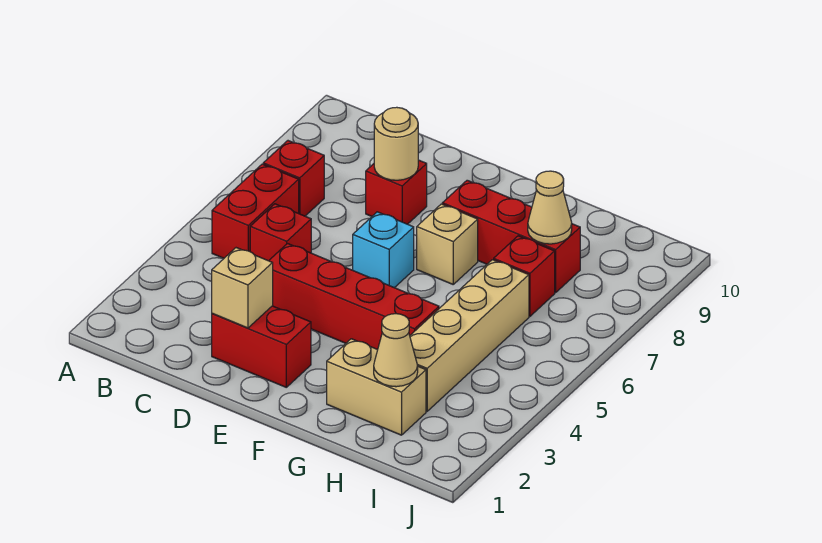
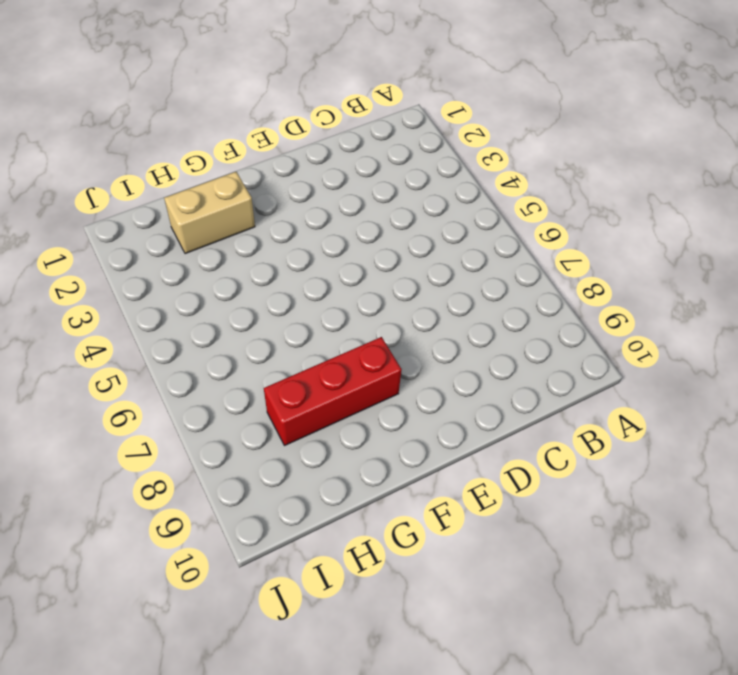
none -> red brick B5:B6 level 1
none -> red brick B7 level 1
none -> red brick C5 level 1

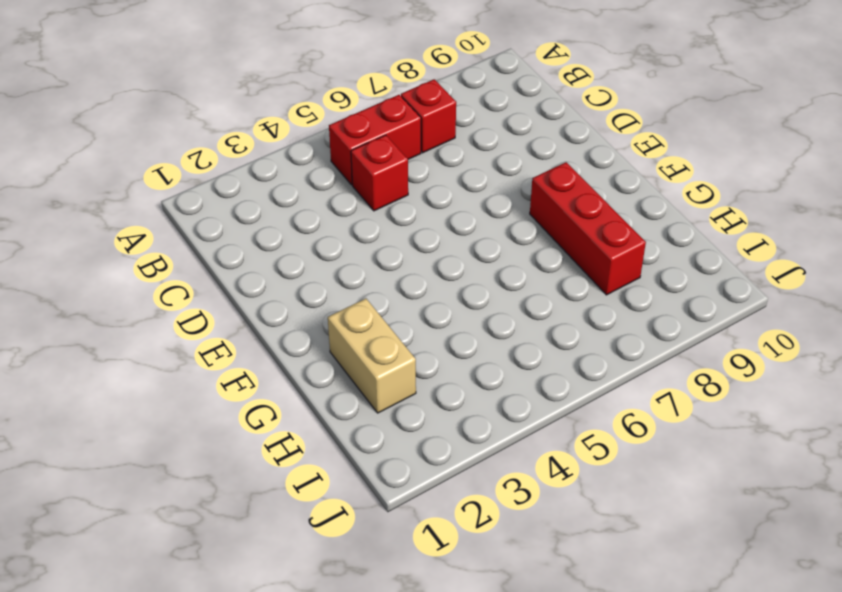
none -> red brick D2:E2 level 1
none -> red brick D4:G4 level 1
none -> red brick D8 level 1

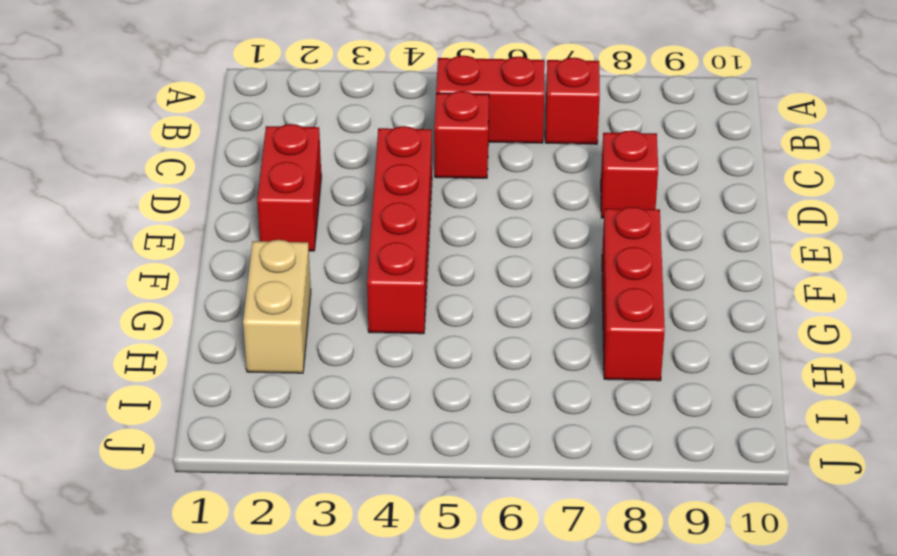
none -> cyan brick E6 level 1
none -> tan brick F7 level 1
none -> tan brick H3:H6 level 1

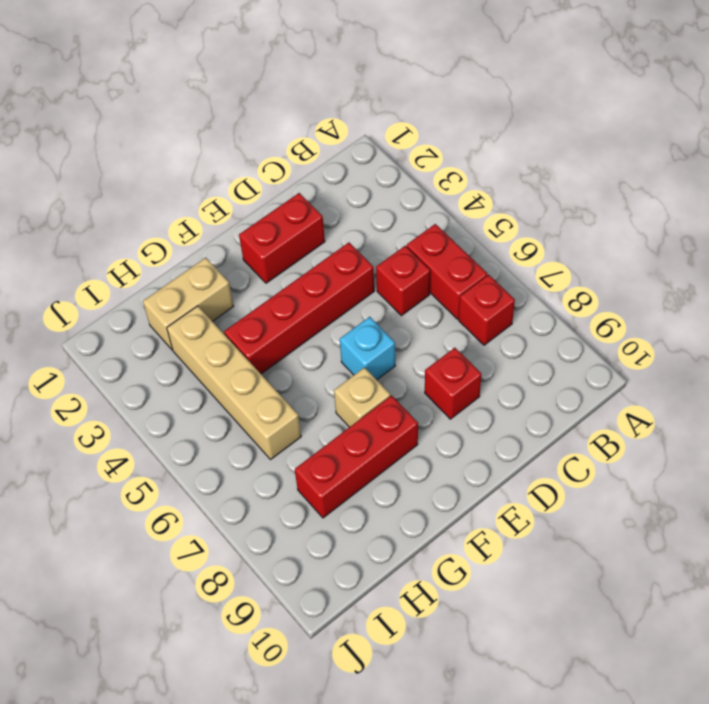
none -> red brick H7 level 1
none -> tan brick D2 level 2
none -> tan round brick D8 level 2

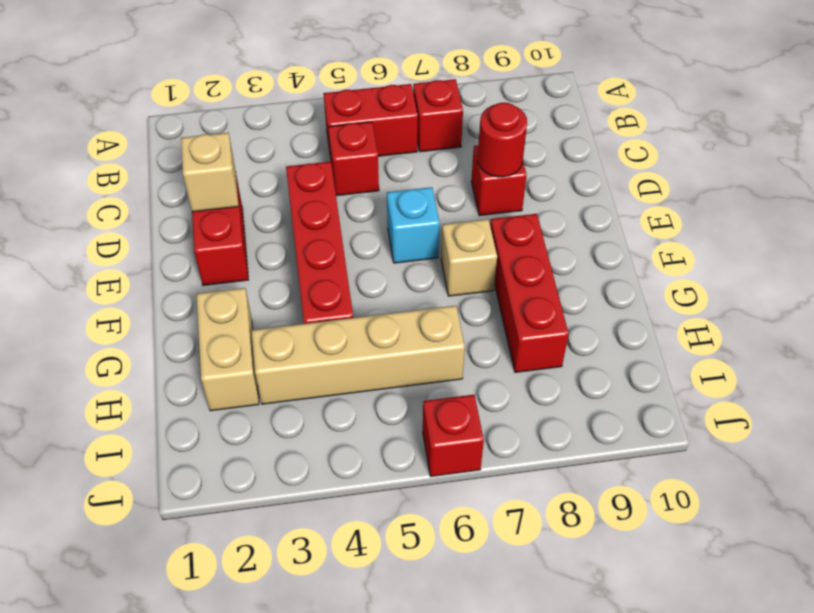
red round brick D8 level 2 -> tan round brick D8 level 2
red brick J6 level 1 -> red brick H7 level 1
none -> tan cone H2 level 2
none -> tan cone H8 level 2

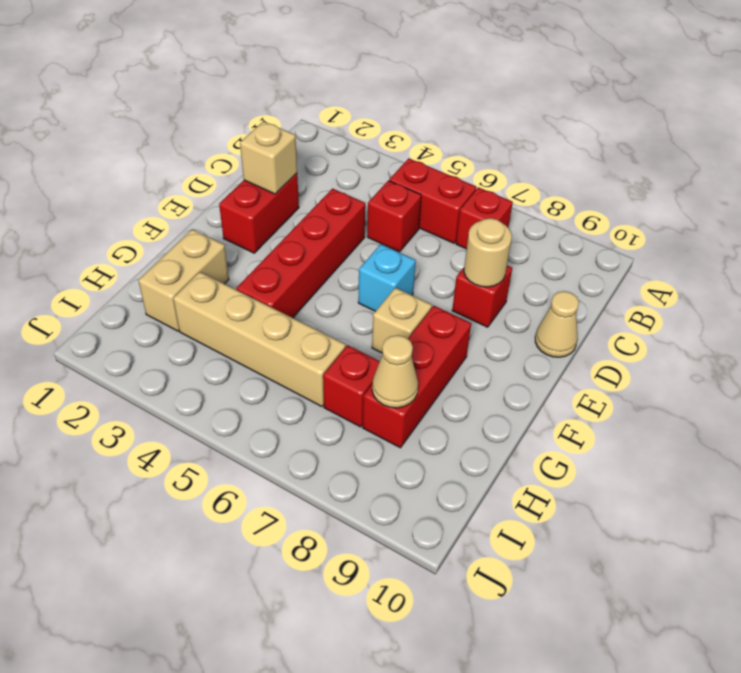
tan cone D10 level 1 -> tan cone H2 level 2

